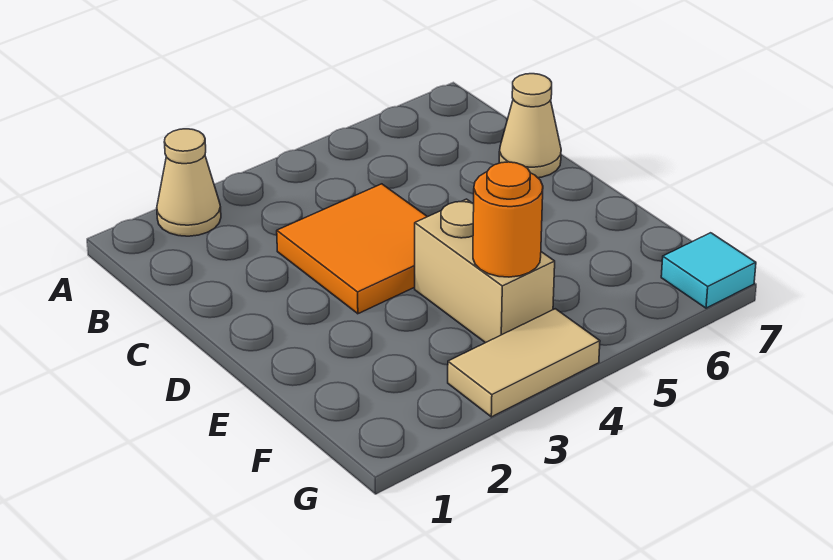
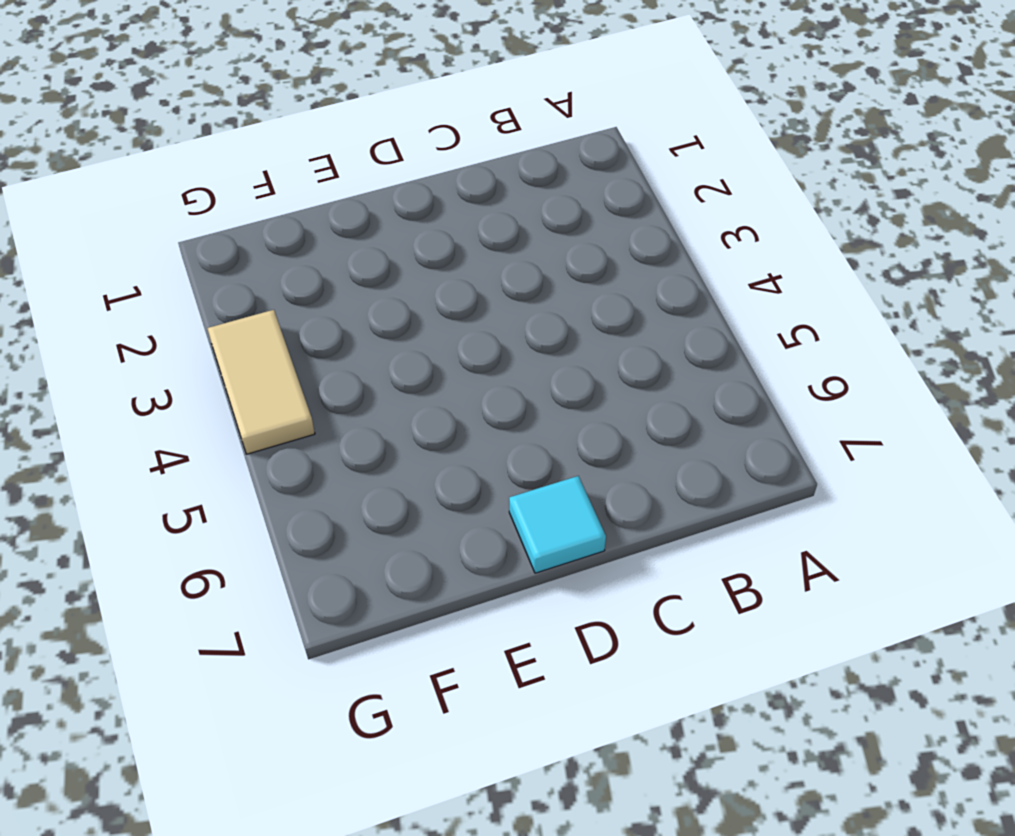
cyan tile D7 level 1 -> cyan tile G7 level 1
none -> tan cone A2 level 1
none -> orange tile C3:D4 level 1

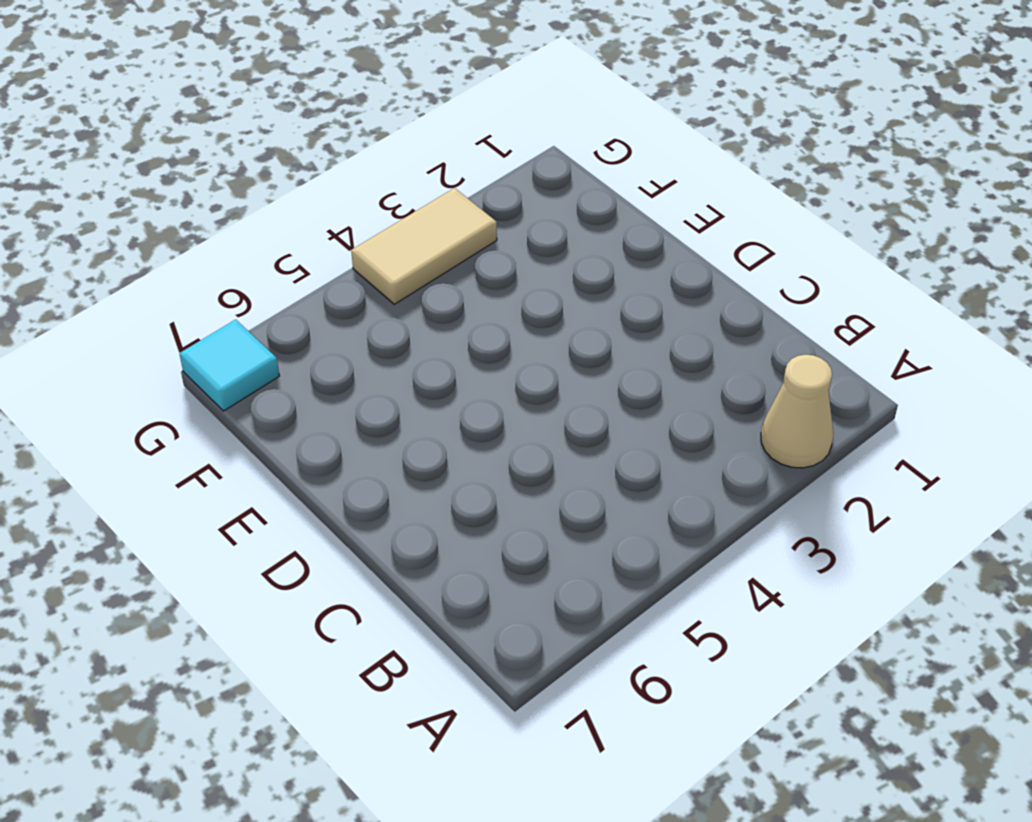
none -> orange tile C3:D4 level 1
none -> tan cone C7 level 1

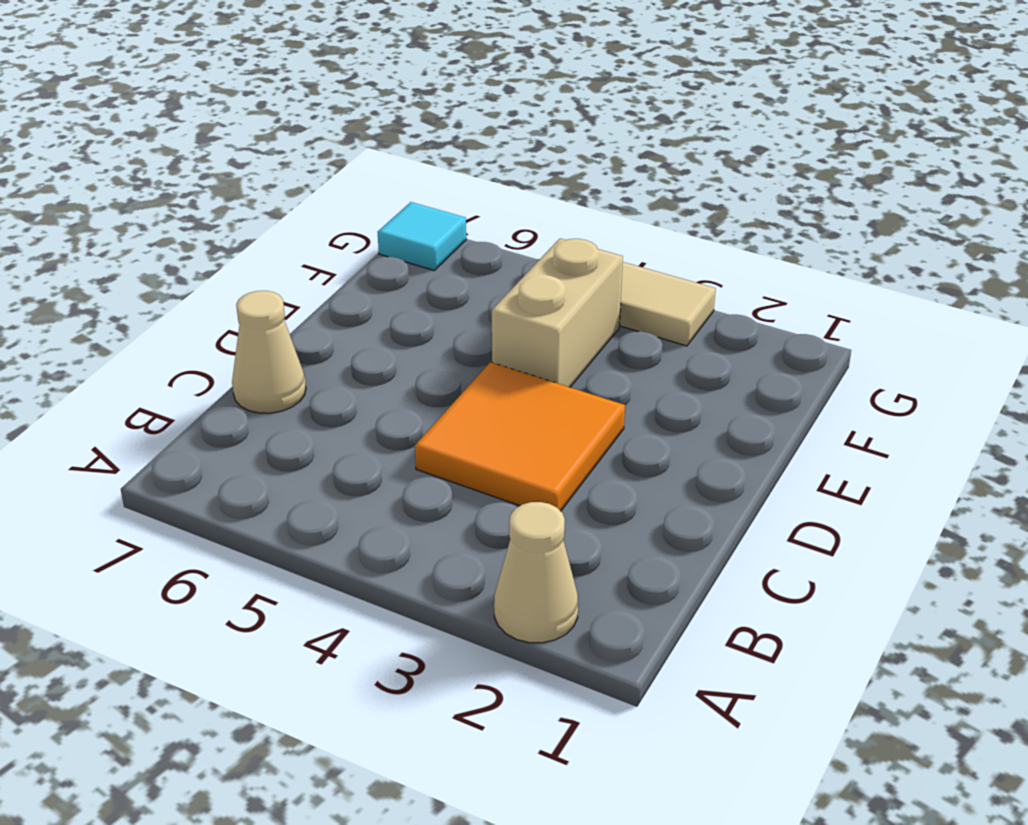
none -> orange round brick F4 level 2

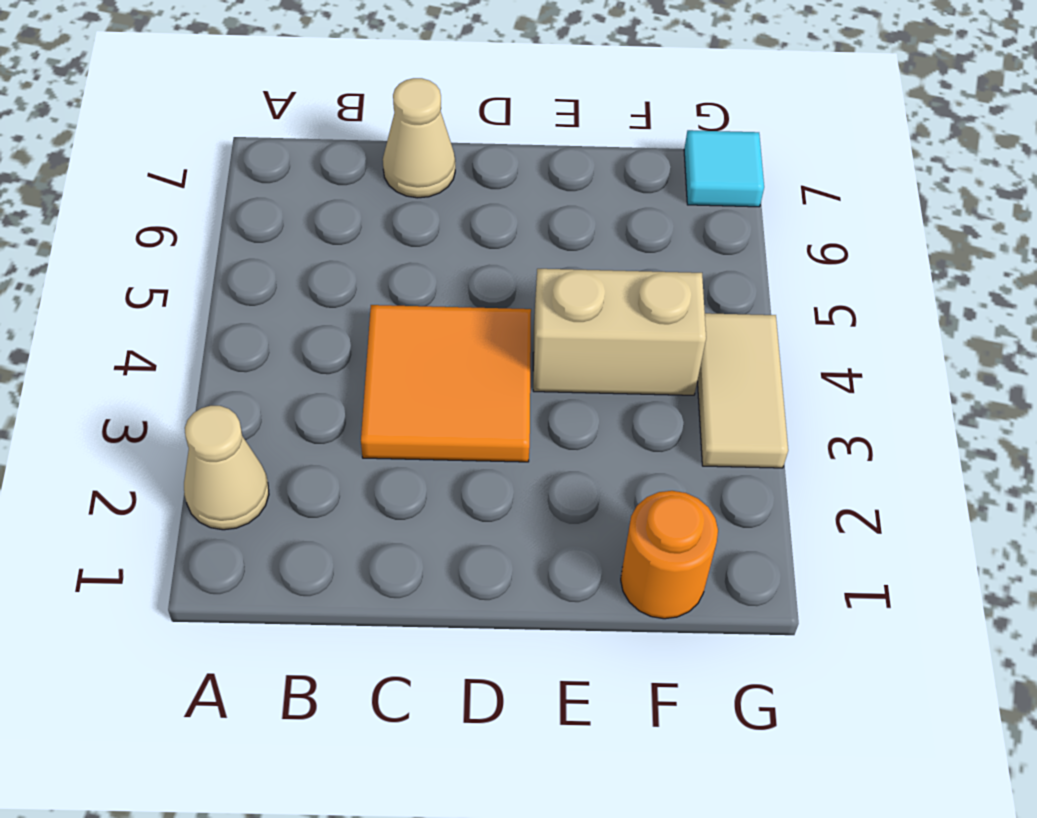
orange round brick F1 level 1 -> orange round brick F4 level 2

